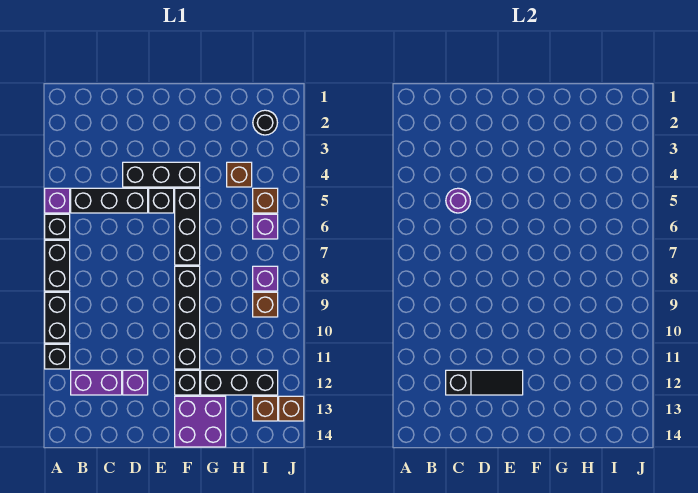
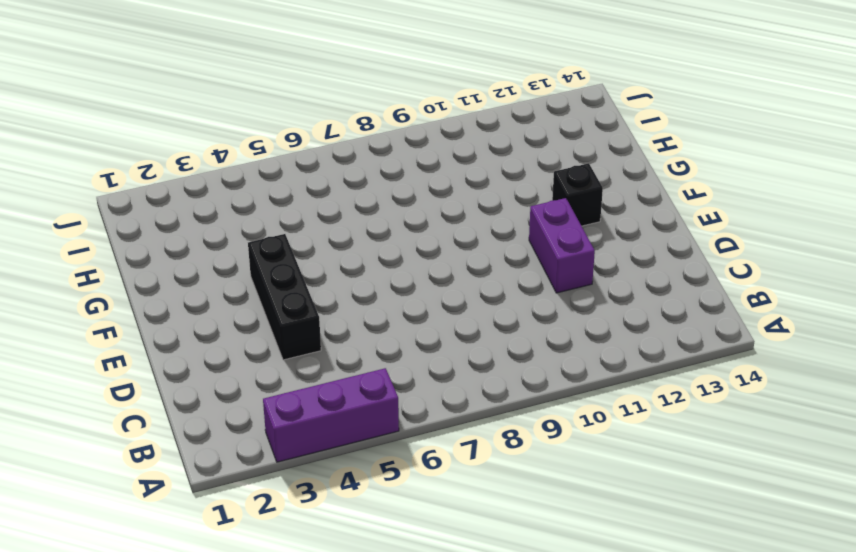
purple brick A3:A5 level 1 -> purple brick A5 level 1
purple brick D11:E11 level 1 -> purple brick B12:C12 level 1
none -> black brick A6 level 1
none -> black brick A7:A8 level 1
none -> black brick A9:A10 level 1

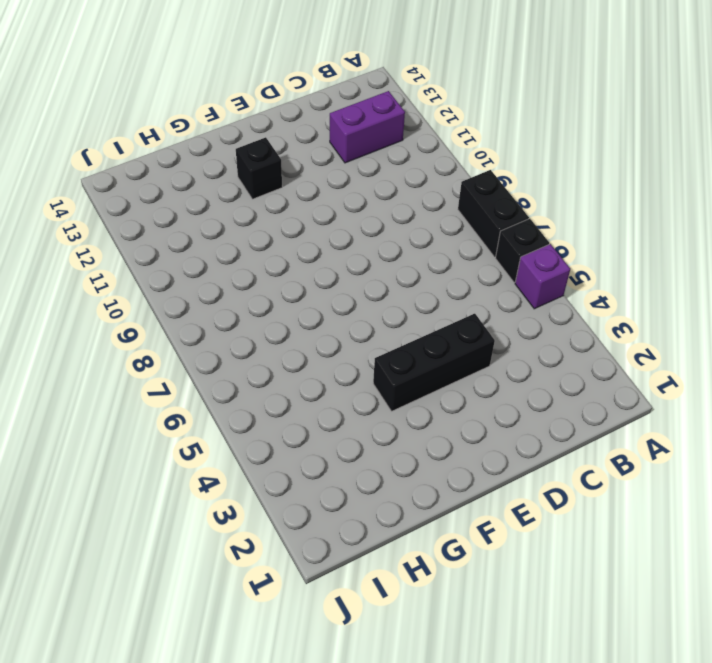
none -> black brick A9:A10 level 1
none -> black brick A11 level 1
none -> black brick B5:D5 level 1

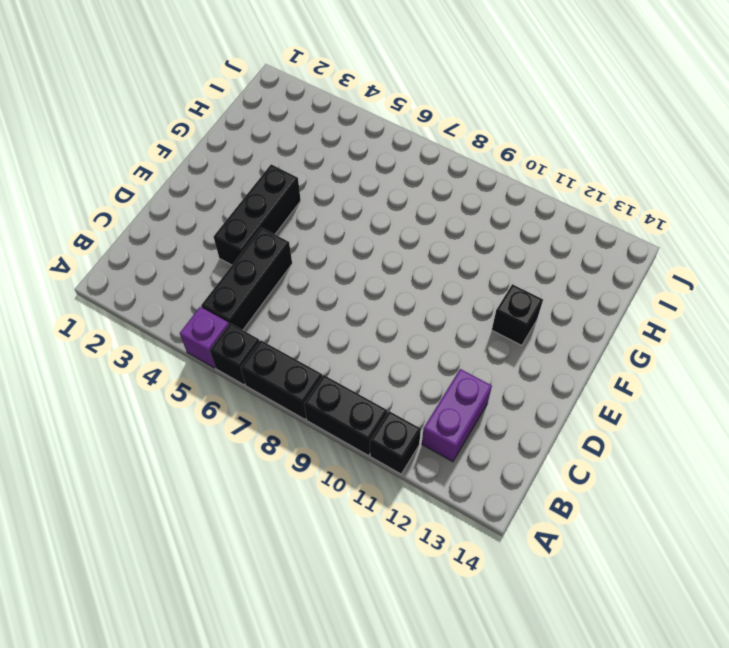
none -> purple brick D12 level 1
none -> black brick E5 level 1
none -> black brick F5:F7 level 1

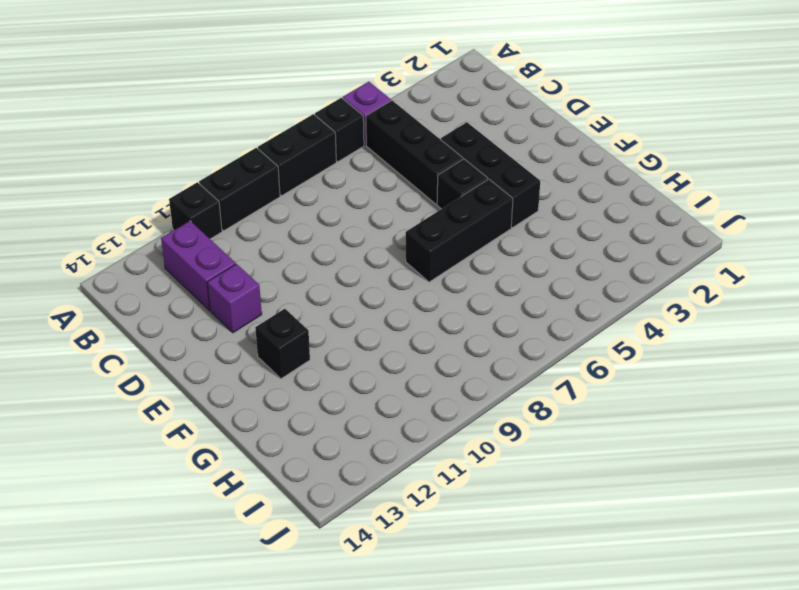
none -> black brick F8:F11 level 1
none -> purple brick F13:G14 level 1
none -> black brick G12:I12 level 1

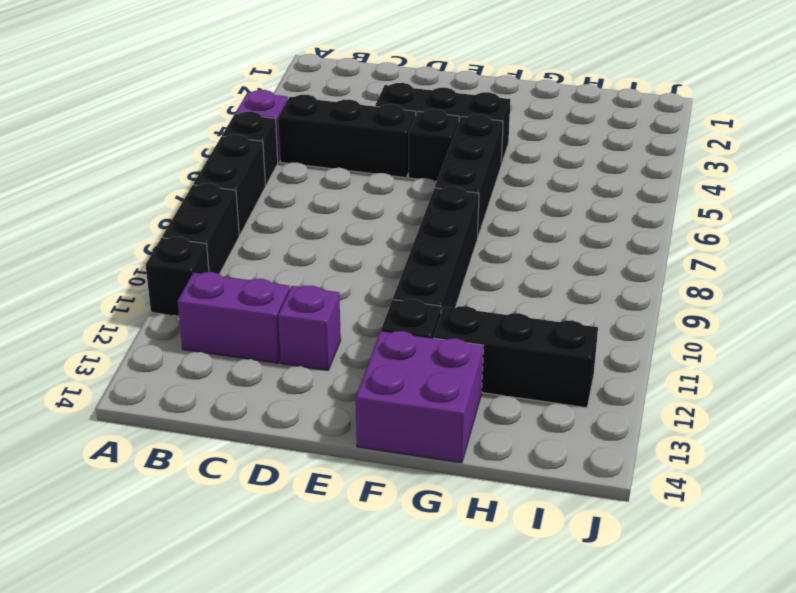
none -> brown brick H4 level 1
none -> black round brick I2 level 1
none -> brown brick I5 level 1

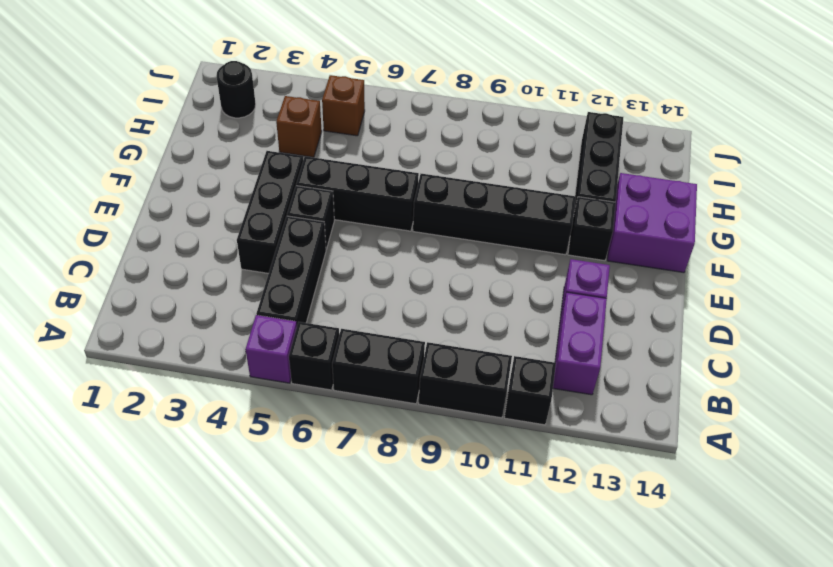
none -> purple brick I6 level 1
none -> purple brick I8 level 1
none -> brown brick I9 level 1

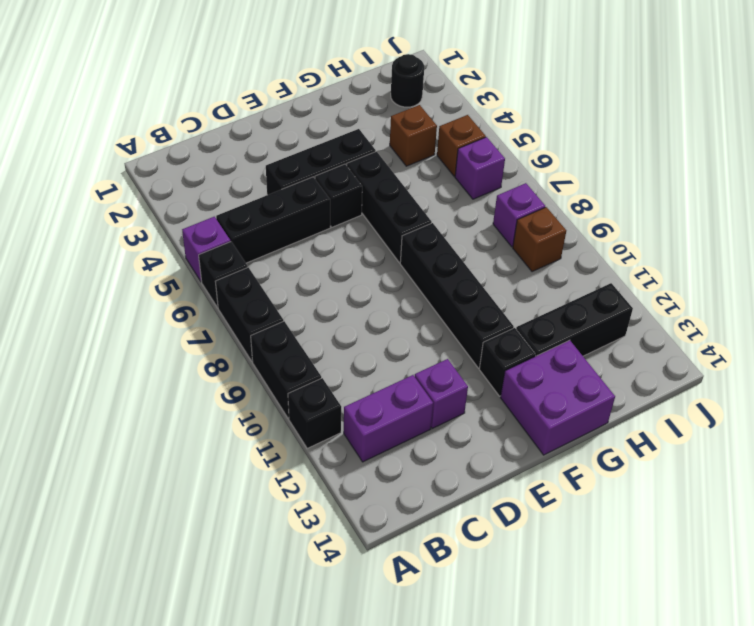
none -> brown brick I13 level 1
none -> brown brick J13 level 1
none -> purple round brick C5 level 2

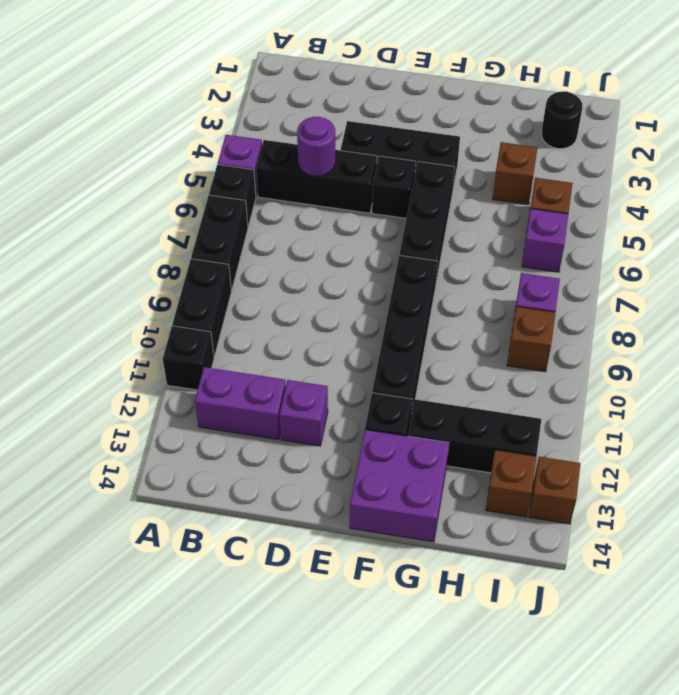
none -> black slope C12:E12 level 2 top C

